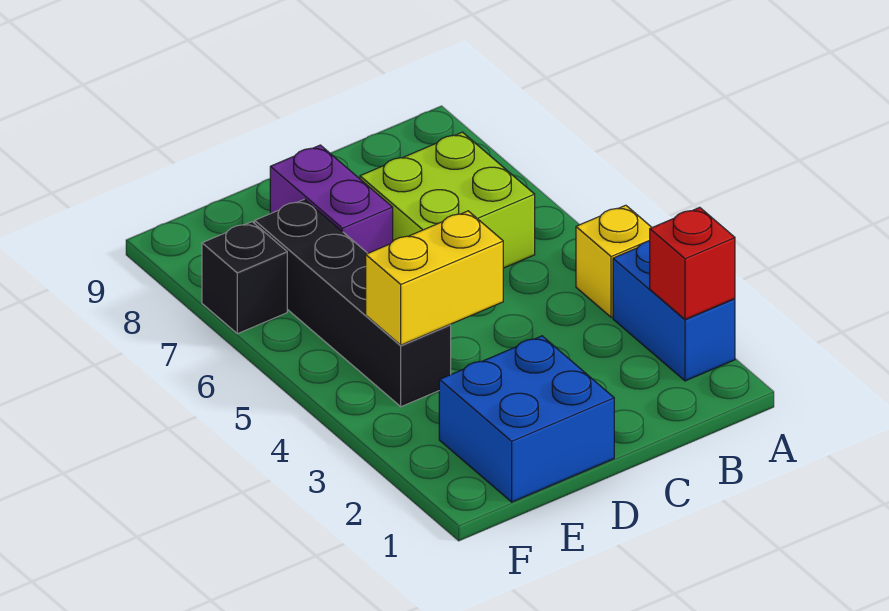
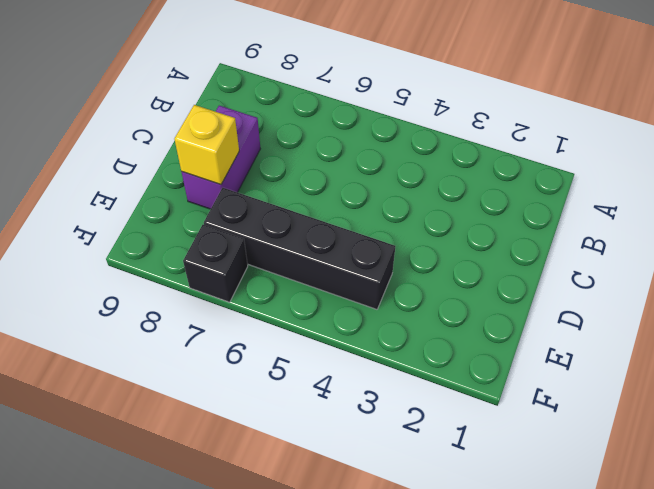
purple brick C8:D8 level 1 -> purple brick D7:D8 level 1
yellow brick D8 level 2 -> yellow brick A4 level 1
none -> blue brick A2:A3 level 1
none -> lime brick B6:C7 level 1

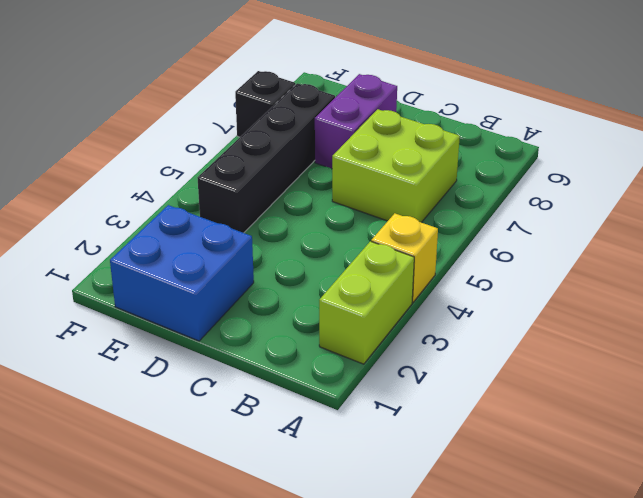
lime brick A2:A3 level 1 -> blue brick A2:A3 level 1
none -> red brick A2 level 2
none -> yellow brick D4:E4 level 2

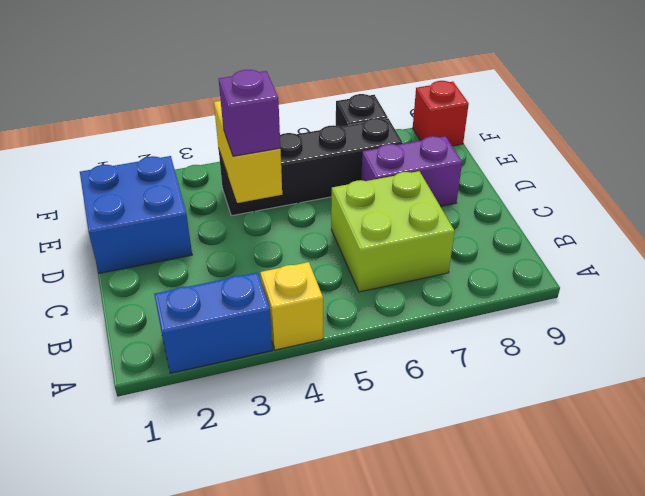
purple brick D4 level 3 -> none
red brick F9 level 1 -> red brick A2 level 2

